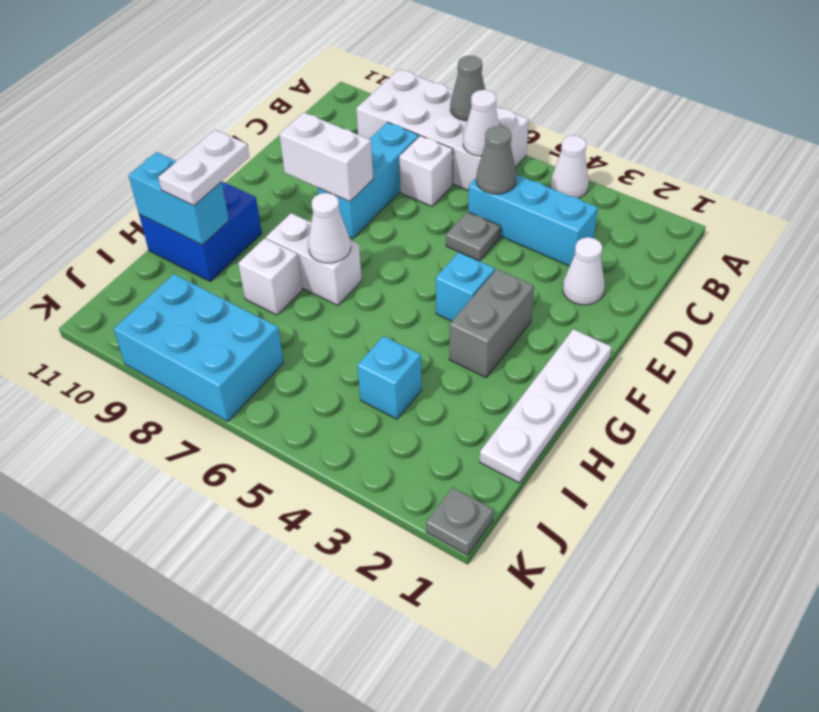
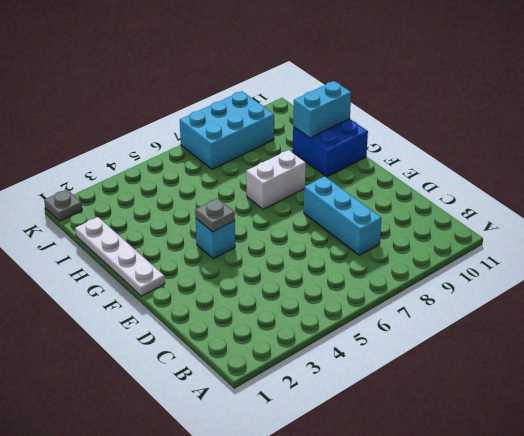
grey plate F4 level 2 -> grey plate D5 level 1
none -> white cone A4 level 1
none -> white brick A6:B9 level 1
none -> cyan brick C3:C5 level 1

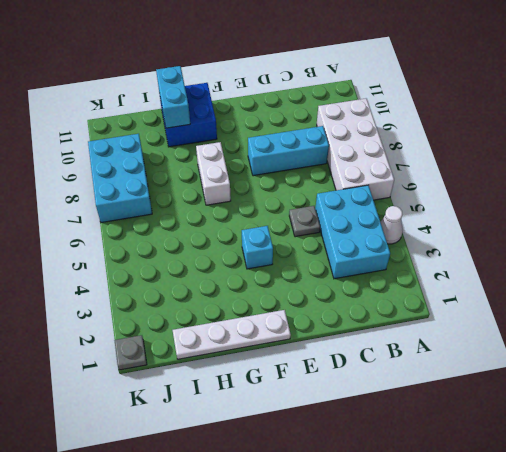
cyan brick B3:C5 level 1 -> cyan brick C3:C5 level 1
none -> white brick C7 level 1
none -> white cone D2 level 1
none -> grey brick F3:G3 level 1

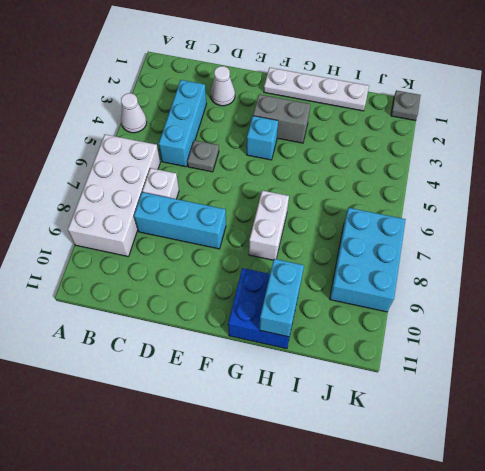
none -> white brick H8 level 1
none -> cyan brick I4 level 1
none -> grey cone A7 level 2

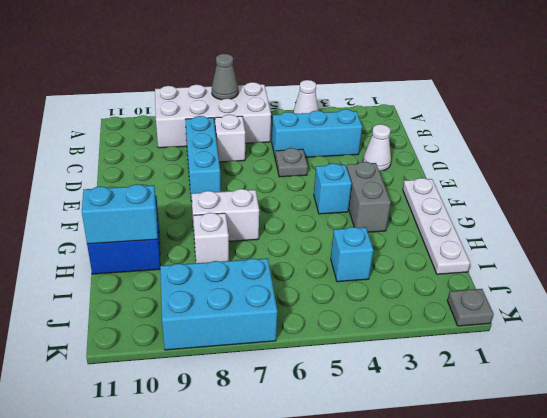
none -> white cone B6 level 2
none -> grey cone C5 level 2
none -> white brick E8:E9 level 2

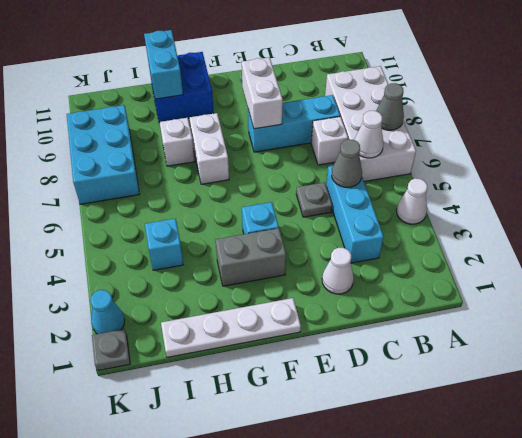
cyan cone K2 level 1 -> none
none -> white cone G7 level 2
none -> white plate G10:H10 level 3

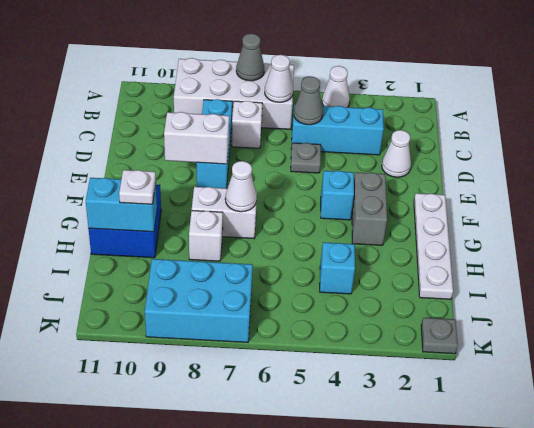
white plate H10 level 3 -> white plate G10:H10 level 3

